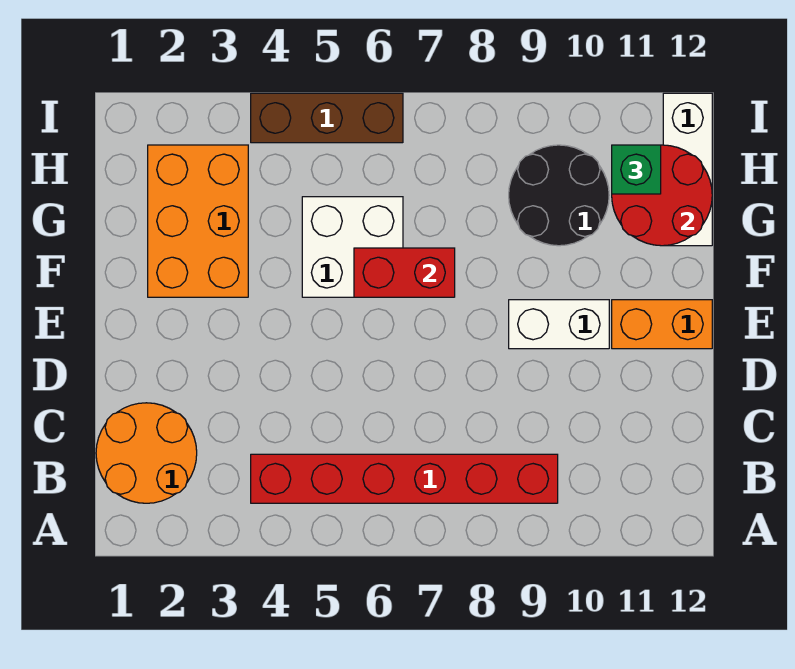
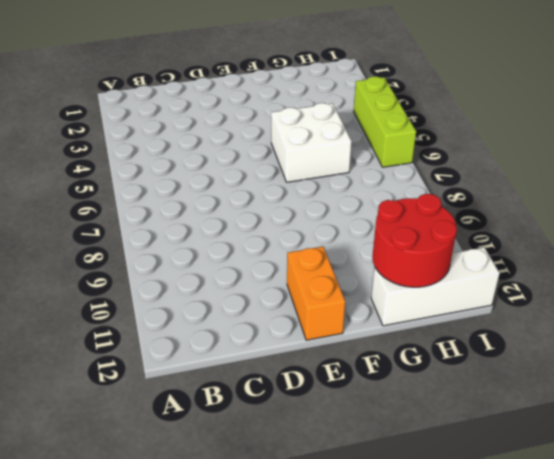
lime brick I4:I6 level 1 -> brown brick I4:I6 level 1
none -> orange round brick B1:C2 level 1
none -> red brick B4:B9 level 1
none -> white brick E9:E10 level 1

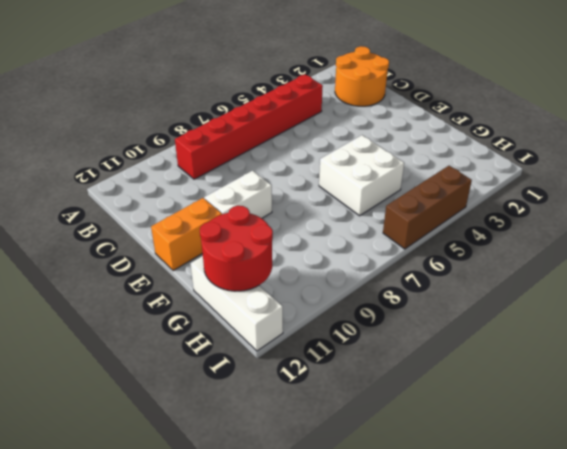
none -> orange brick F2:H3 level 1
none -> black round brick G9:H10 level 1
none -> red brick F6:F7 level 2

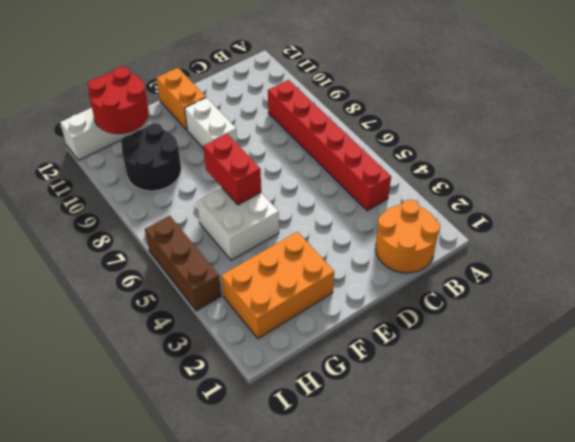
none -> green brick H11 level 3

